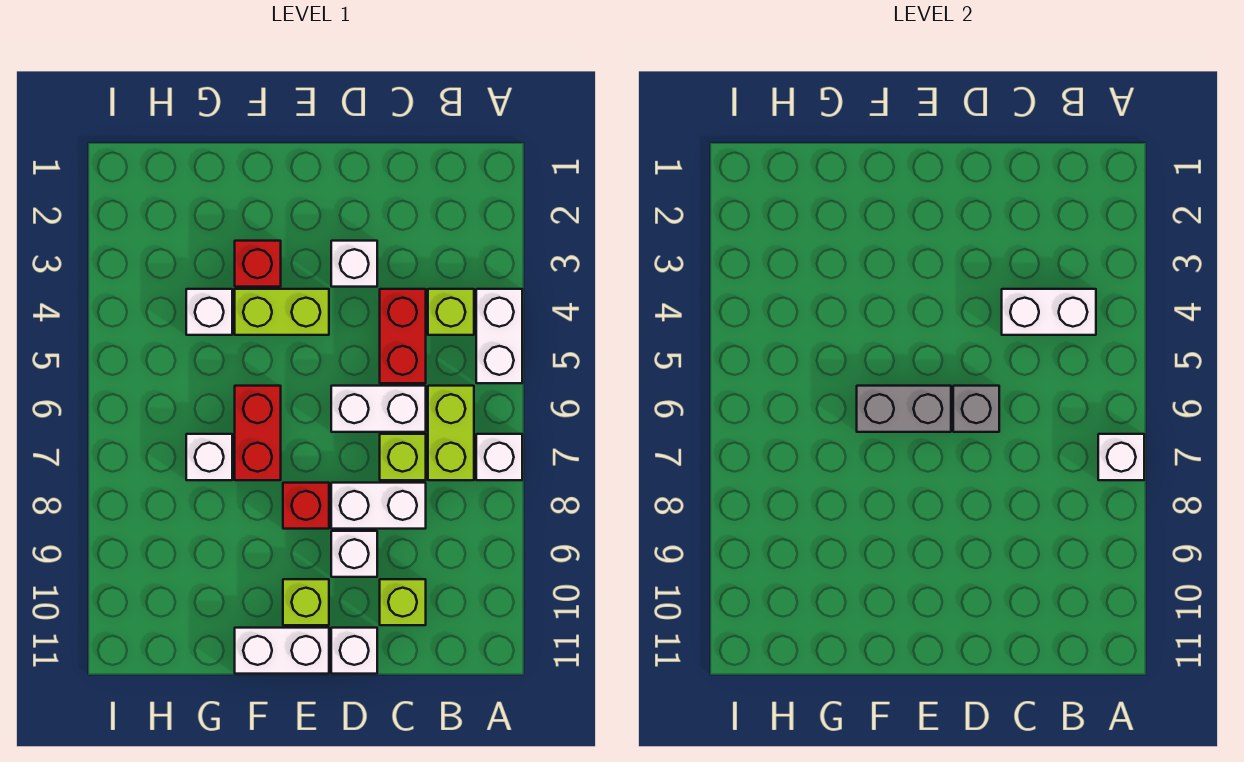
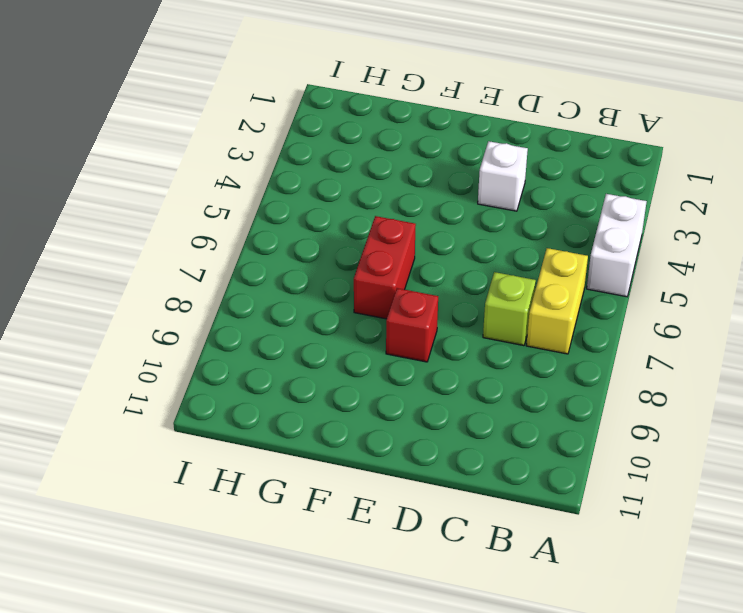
yellow brick B6:B7 level 1 -> lime brick B6:B7 level 1
none -> white brick A7 level 1
none -> lime brick B4 level 1
none -> red brick C4:C5 level 1

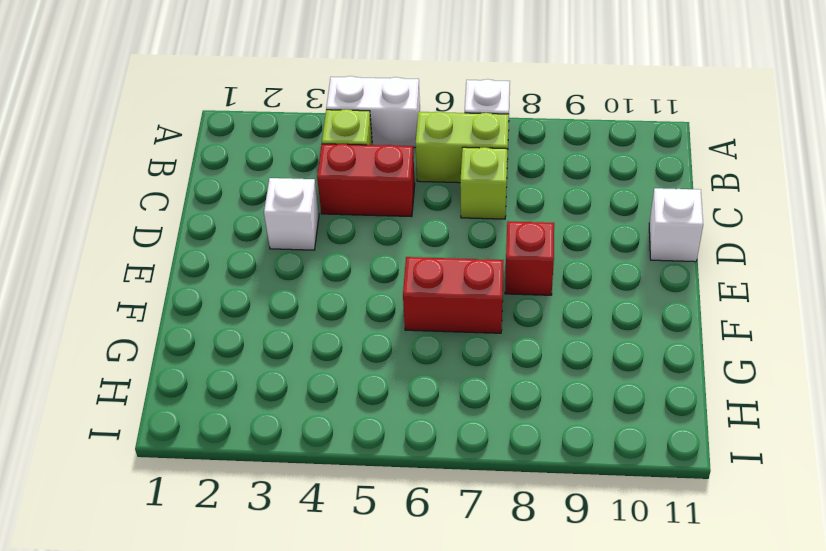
none -> white brick C6:D6 level 1
none -> white brick C8:D8 level 1
none -> lime brick C10 level 1

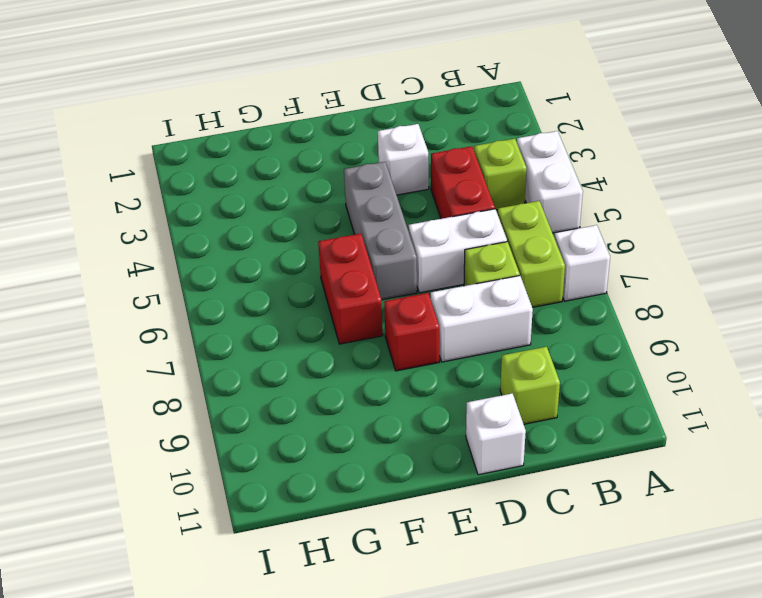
grey brick E4:E6 level 1 -> lime brick E4:F4 level 1
none -> white brick D9 level 1
none -> lime brick E10 level 1
none -> white brick E11:F11 level 1

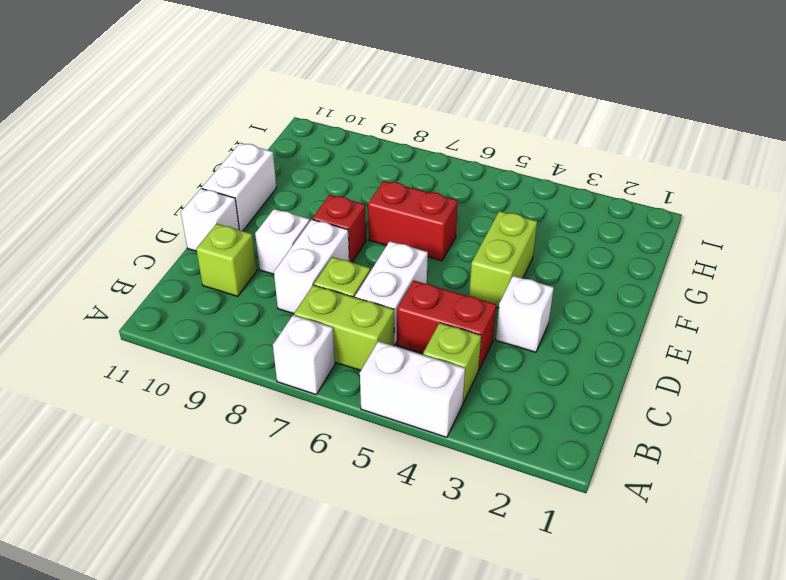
none -> lime brick E10 level 1
none -> red brick F3 level 1
none -> white brick G4 level 1

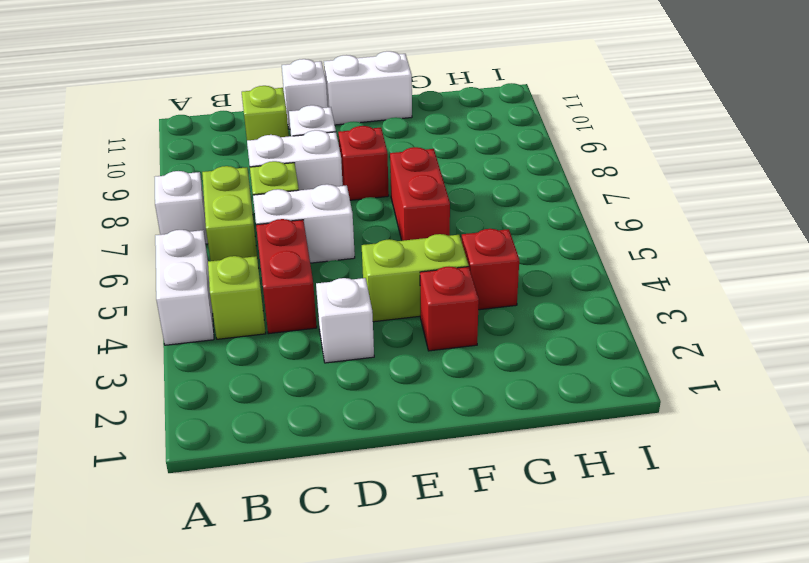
red brick G4 level 1 -> white brick G4 level 1
none -> lime brick E10 level 1
none -> white brick G7 level 1
none -> white brick A7 level 2

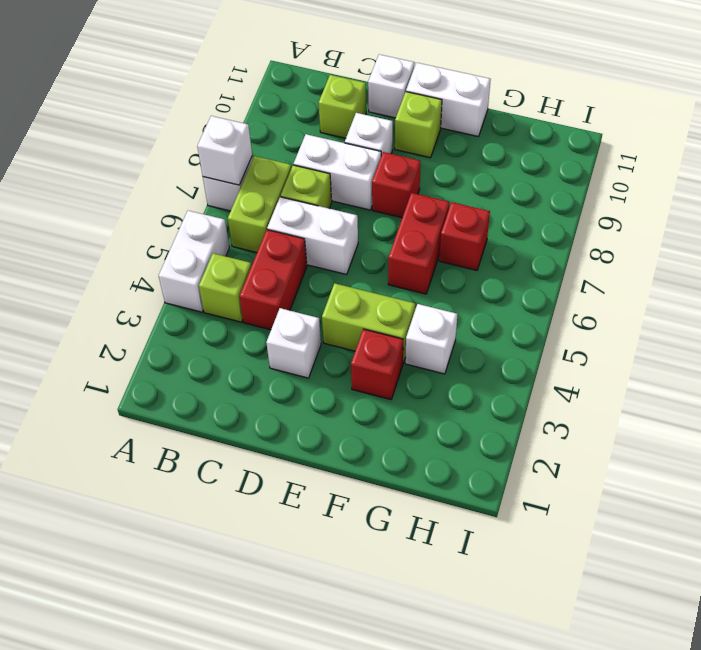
red brick G7 level 1 -> white brick G7 level 1
none -> white brick B4:C4 level 2
none -> grey brick D6 level 2
none -> grey brick E6:F6 level 2

